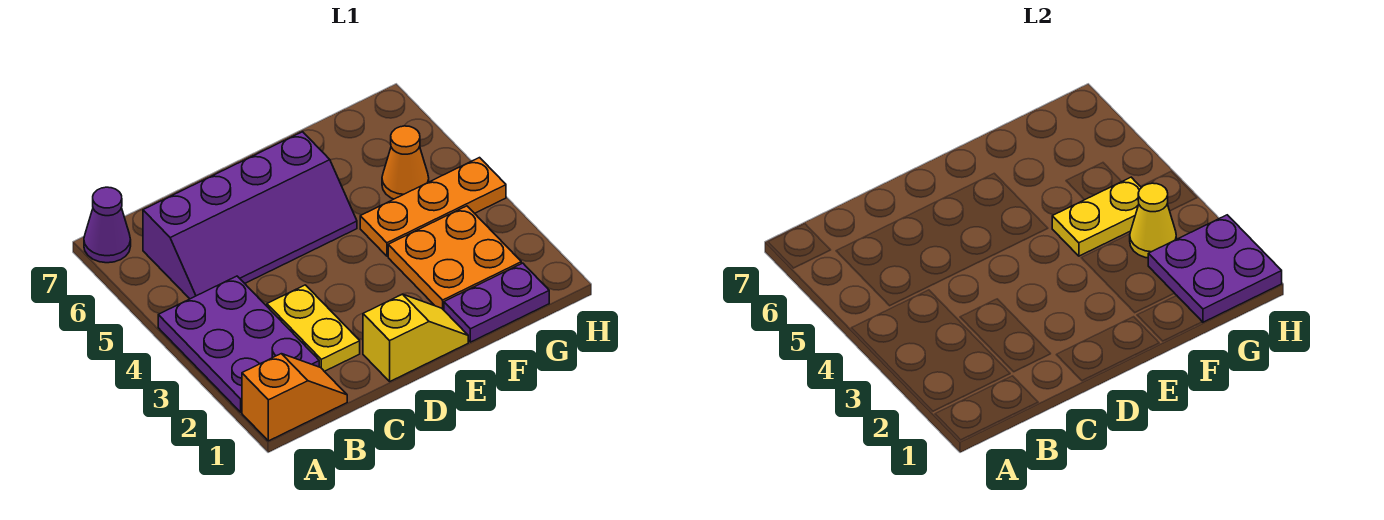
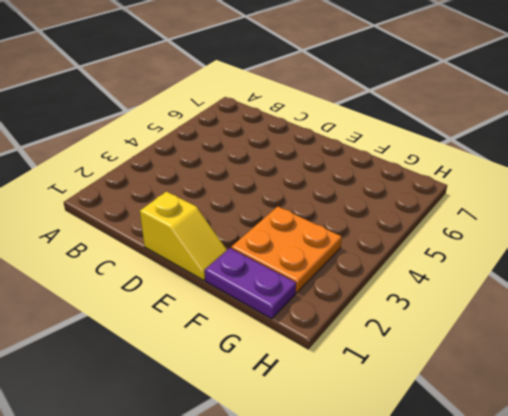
none -> orange slope A1:B1 level 1 top A
none -> purple plate A2:B4 level 1
none -> purple cone A7 level 1

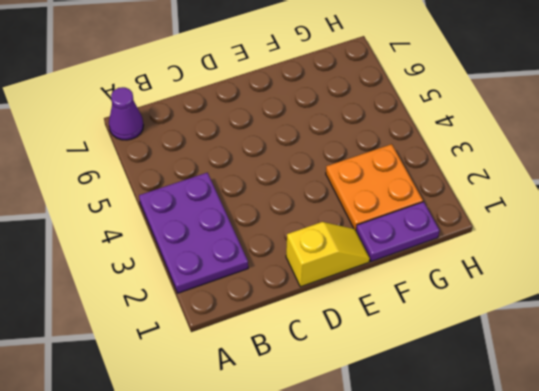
none -> orange slope A1:B1 level 1 top A
none -> purple slope B5:E6 level 1 top 6
none -> yellow plate C2:C3 level 1

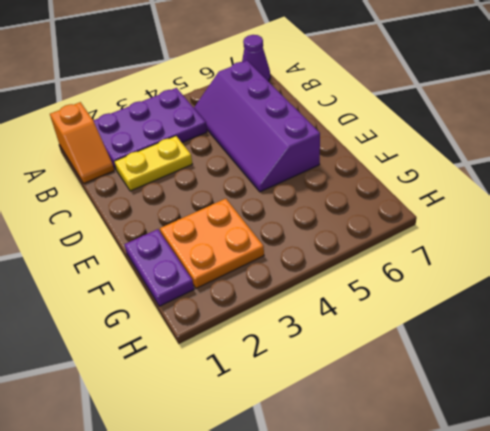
none -> yellow slope D1:E1 level 1 top D
none -> orange plate F4:H4 level 1
none -> orange cone G5 level 1

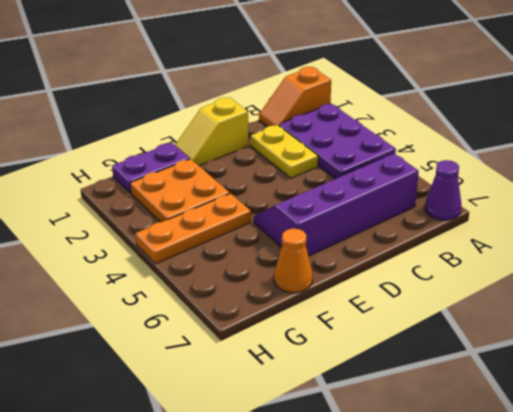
orange cone F7 level 1 -> orange cone G5 level 1
none -> yellow plate F4:G4 level 2
none -> purple plate G1:H2 level 2
none -> yellow cone G3 level 2

